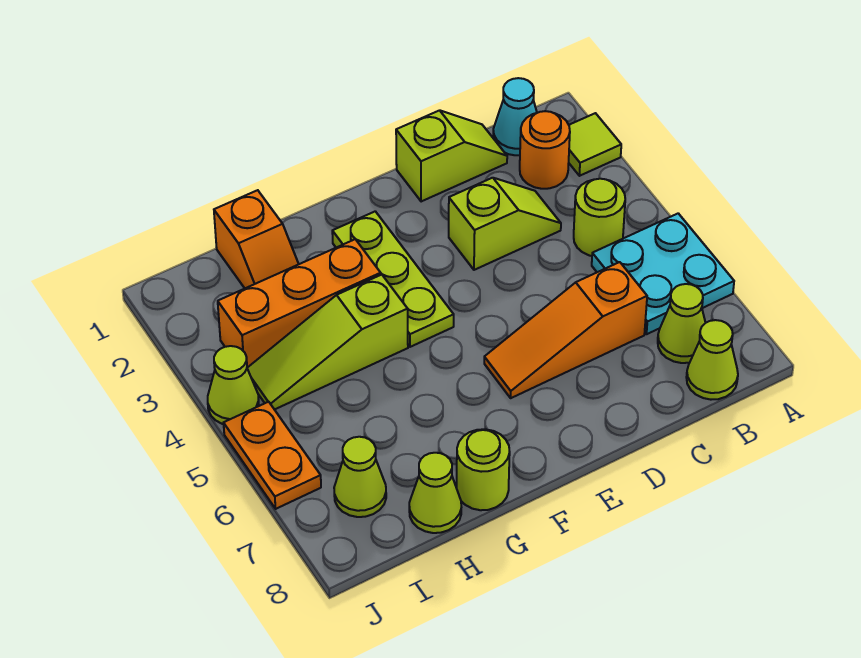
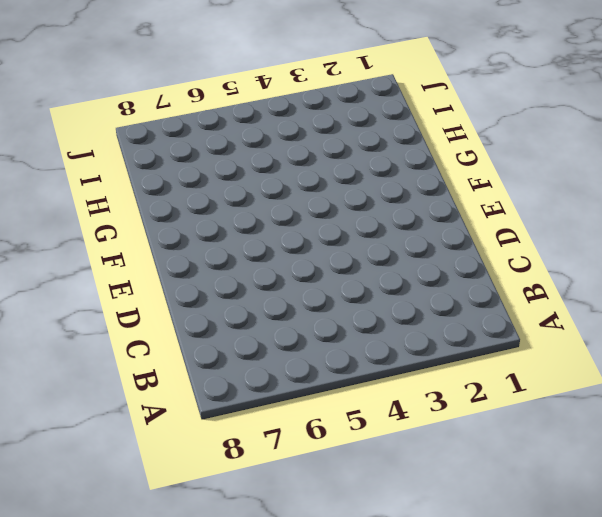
none -> lime tile A2 level 1
none -> cyan plate A5:B6 level 1
none -> cyan cone B1 level 1

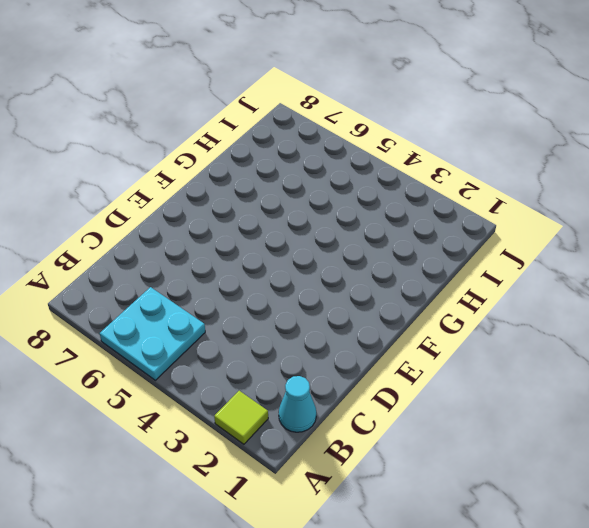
none -> orange round brick B2 level 1
none -> lime round brick B4 level 1
none -> lime cone B7 level 1

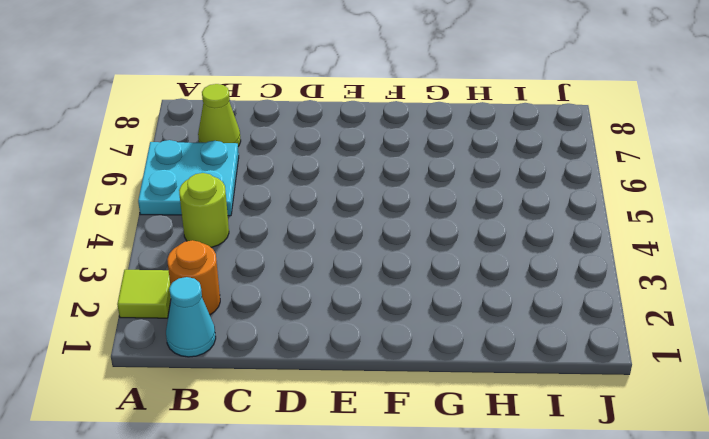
none -> lime cone B8 level 1
none -> lime slope C1:D1 level 1 top D
none -> lime slope C3:D3 level 1 top D

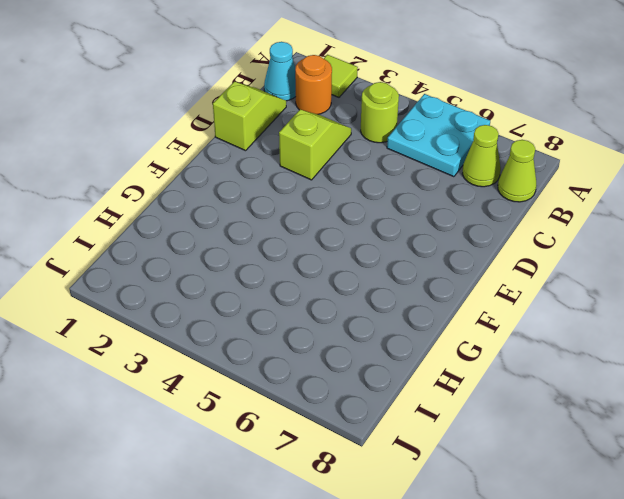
none -> orange slope C6:E6 level 1 top C
none -> lime plate F2:F4 level 1
none -> orange brick G3:I3 level 1

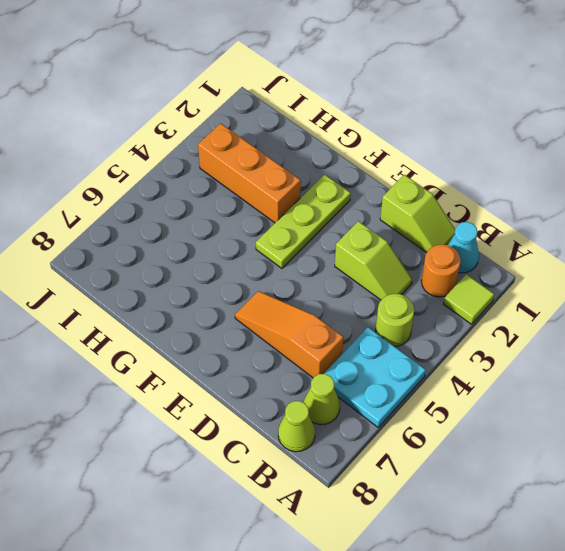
none -> lime slope G4:I4 level 1 top G
none -> lime round brick G8 level 1
none -> orange slope H1:H2 level 1 top 1

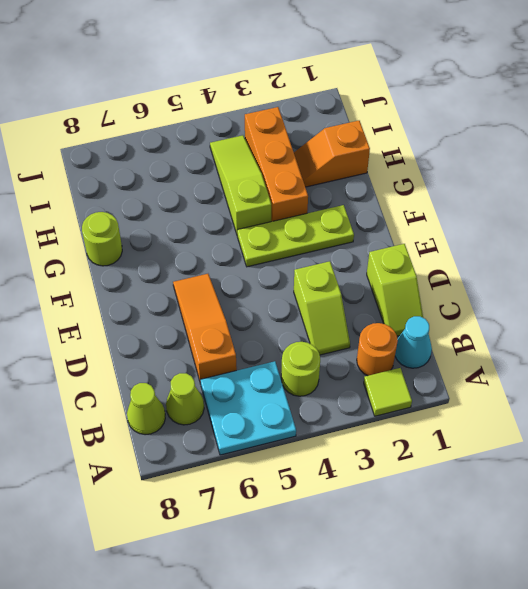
none -> lime cone H8 level 1
none -> lime cone I7 level 1
none -> lime cone J4 level 1

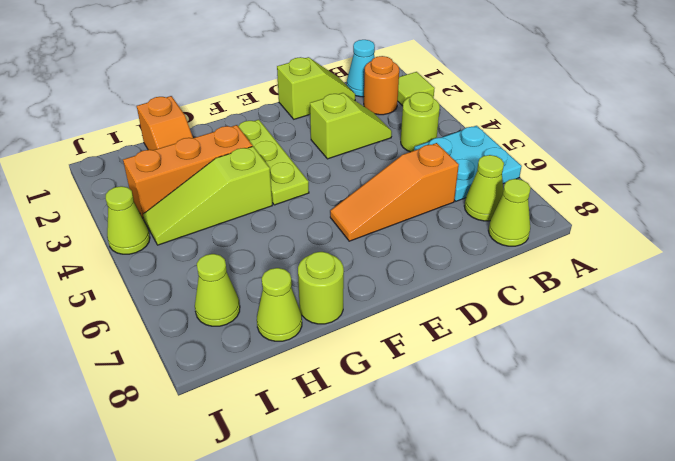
none -> orange plate J5:J6 level 1

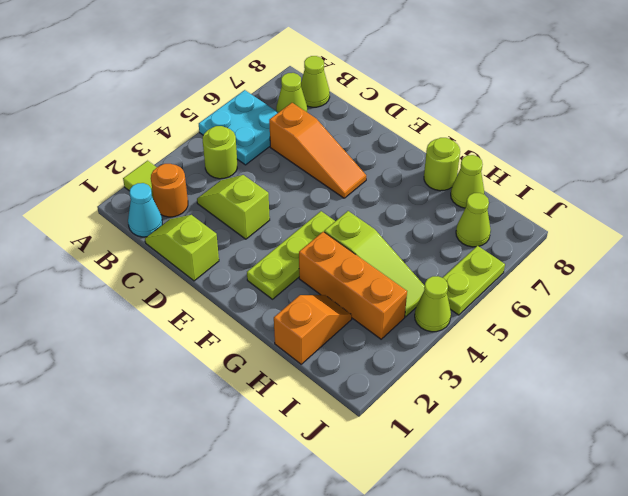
lime plate J5:J6 level 1 -> orange plate J5:J6 level 1

